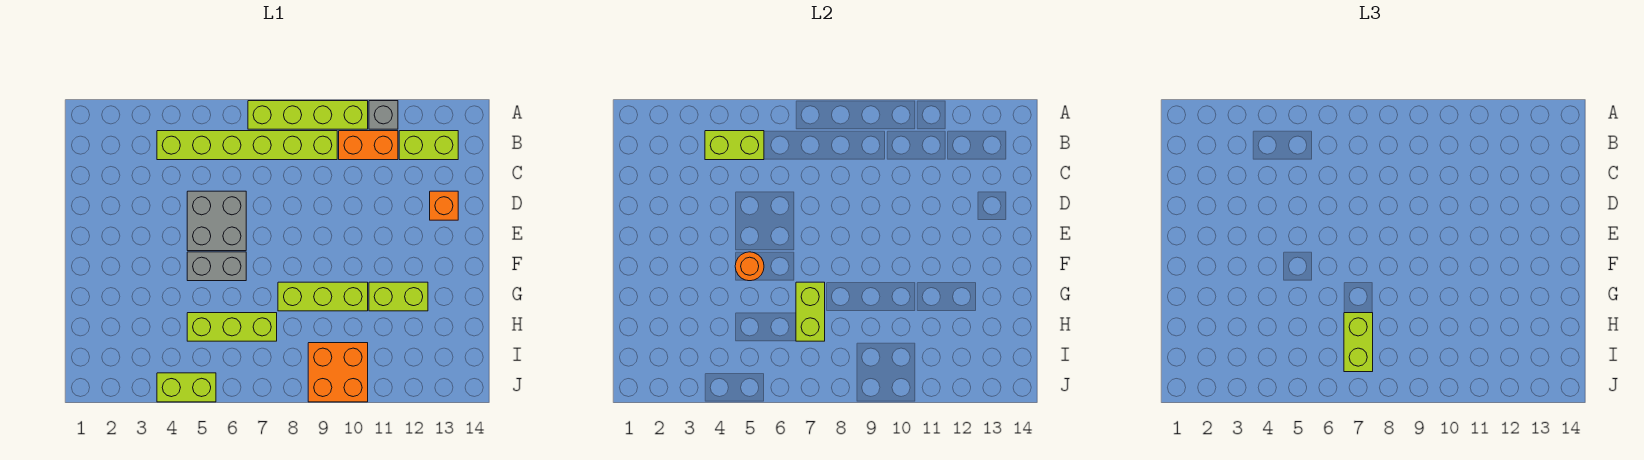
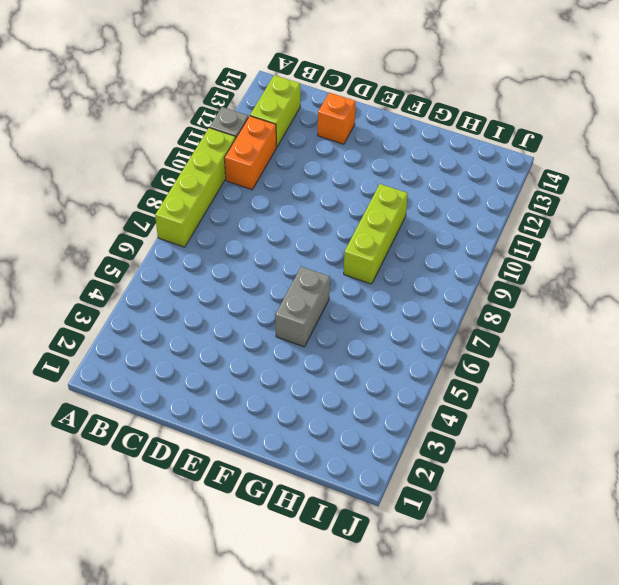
none -> lime brick B4:B9 level 1
none -> grey brick D5:E6 level 1
none -> lime brick G11:G12 level 1

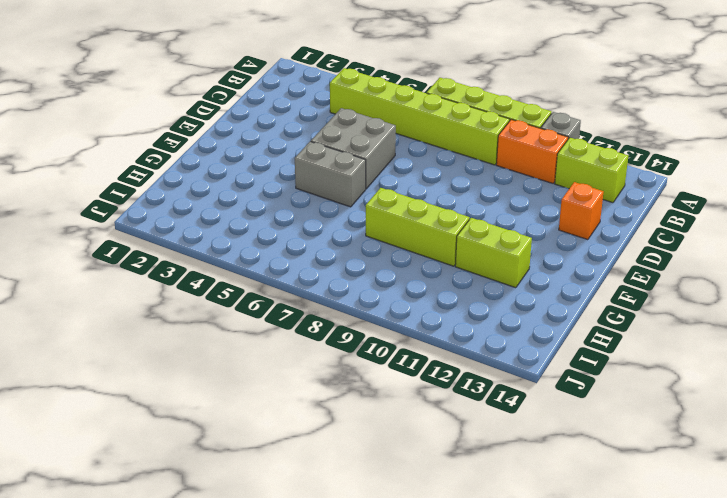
none -> lime brick H5:H7 level 1
none -> orange brick I9:J10 level 1
none -> lime brick J4:J5 level 1

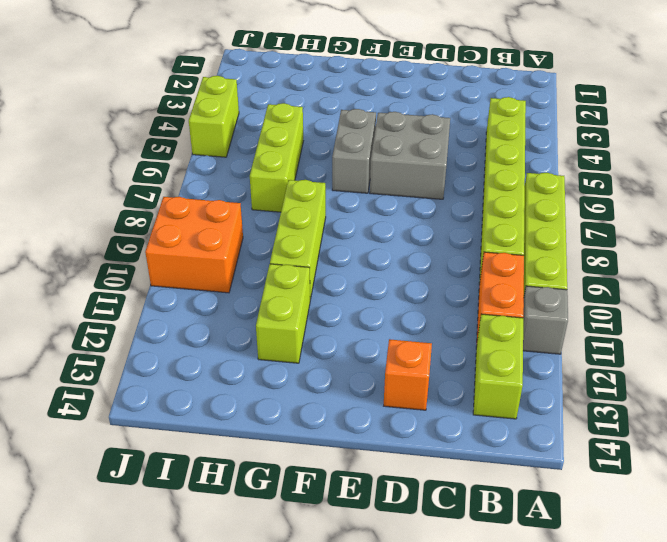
none -> lime brick B4:B5 level 2
none -> orange round brick F5 level 2
none -> lime brick G7:H7 level 2

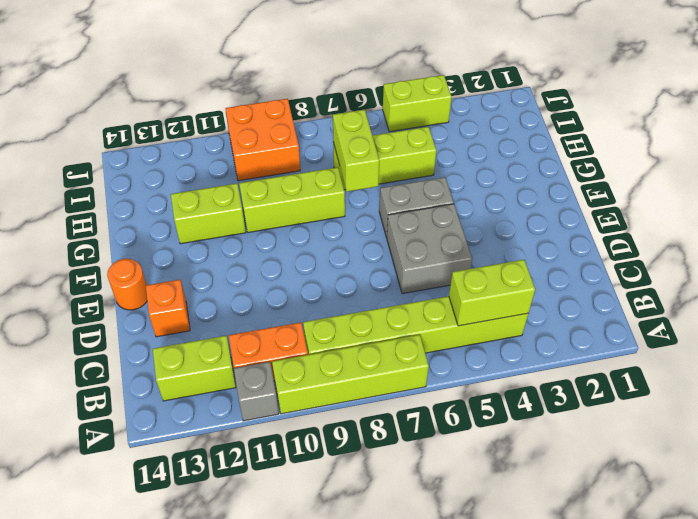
orange round brick E14 level 1 -> orange round brick F5 level 2
none -> lime brick H7:I7 level 3

